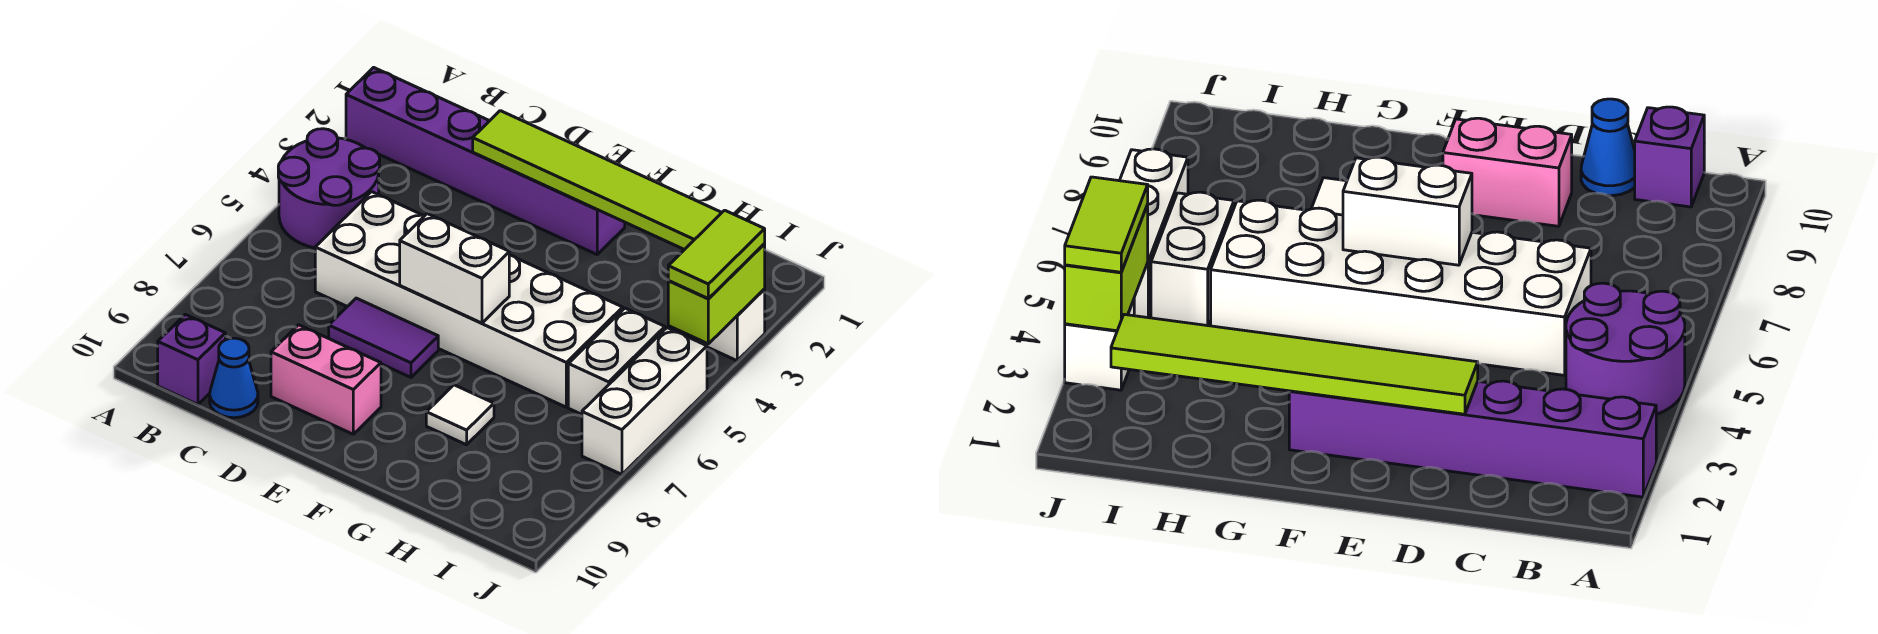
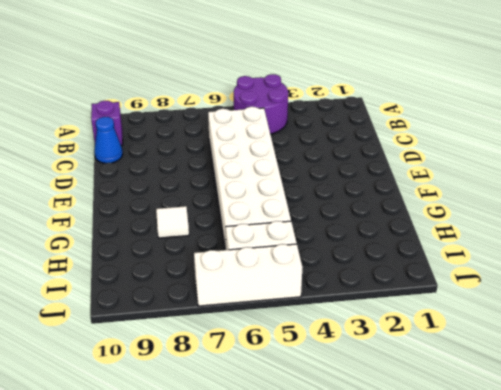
none -> purple brick A2:F2 level 1
none -> purple tile D7:E7 level 1
none -> pink brick D9:E9 level 1

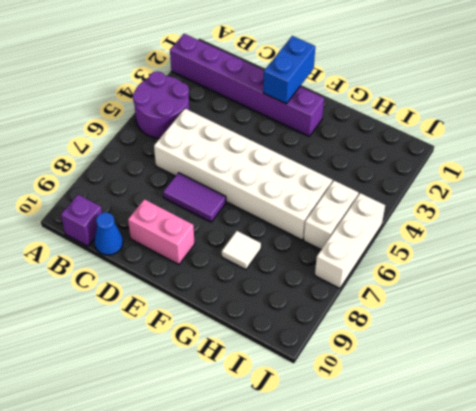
blue brick E1:E2 level 2 -> lime tile D2:I2 level 2
none -> white brick J3 level 1
none -> white brick E6:F6 level 2
none -> lime brick J3:J4 level 2

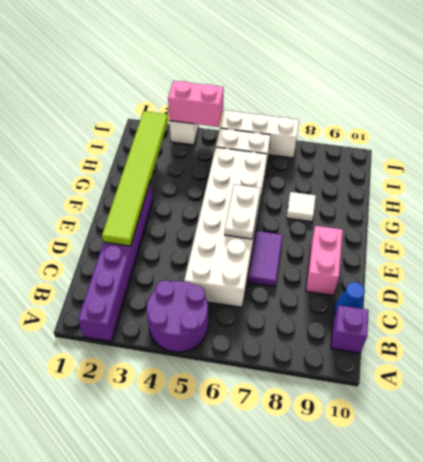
white plate E6:F6 level 2 -> white brick E6:F6 level 2
pink brick J3:J4 level 2 -> lime brick J3:J4 level 2
none -> lime tile J3:J4 level 3

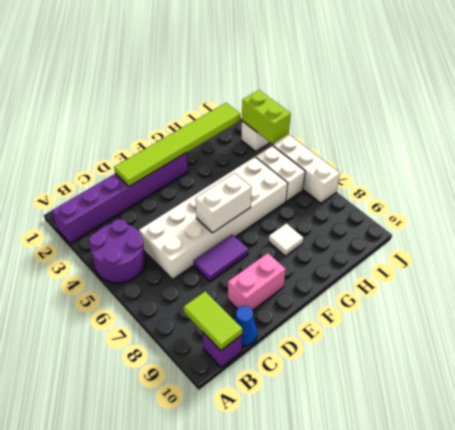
lime tile B9:B10 level 2 -> lime tile J3:J4 level 3

